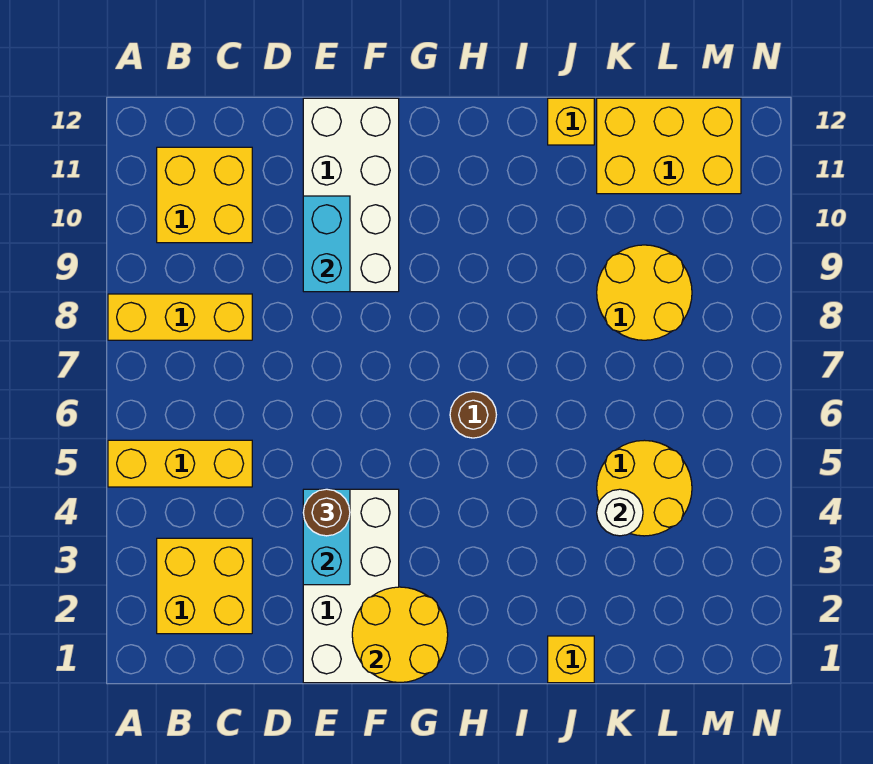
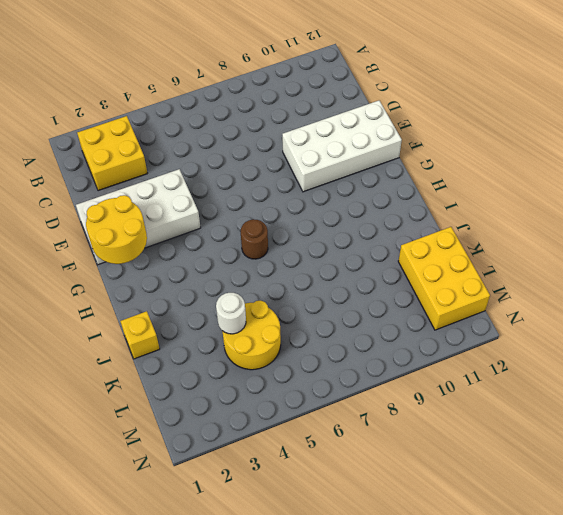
none -> yellow brick A5:C5 level 1
none -> yellow brick A8:C8 level 1
none -> yellow brick B10:C11 level 1

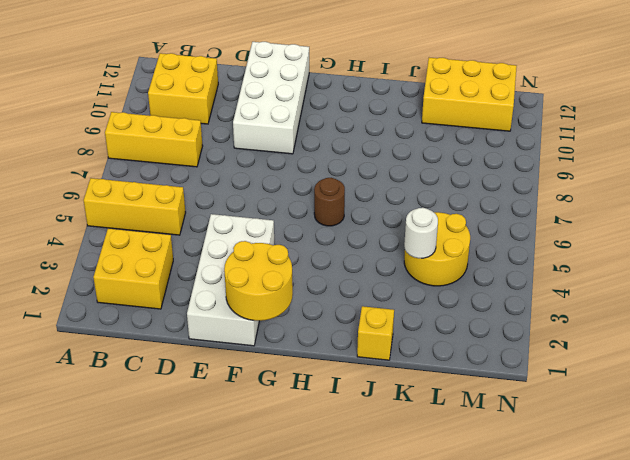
none -> yellow brick J12 level 1
none -> yellow round brick K8:L9 level 1
none -> cyan brick E3:E4 level 2

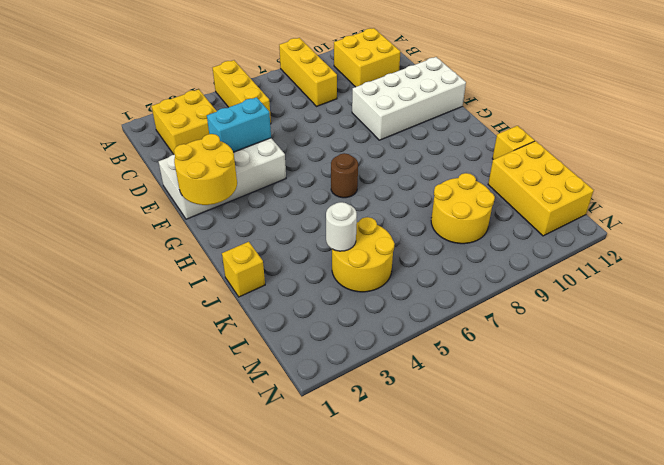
none -> cyan brick E9:E10 level 2
none -> brown round brick E4 level 3

